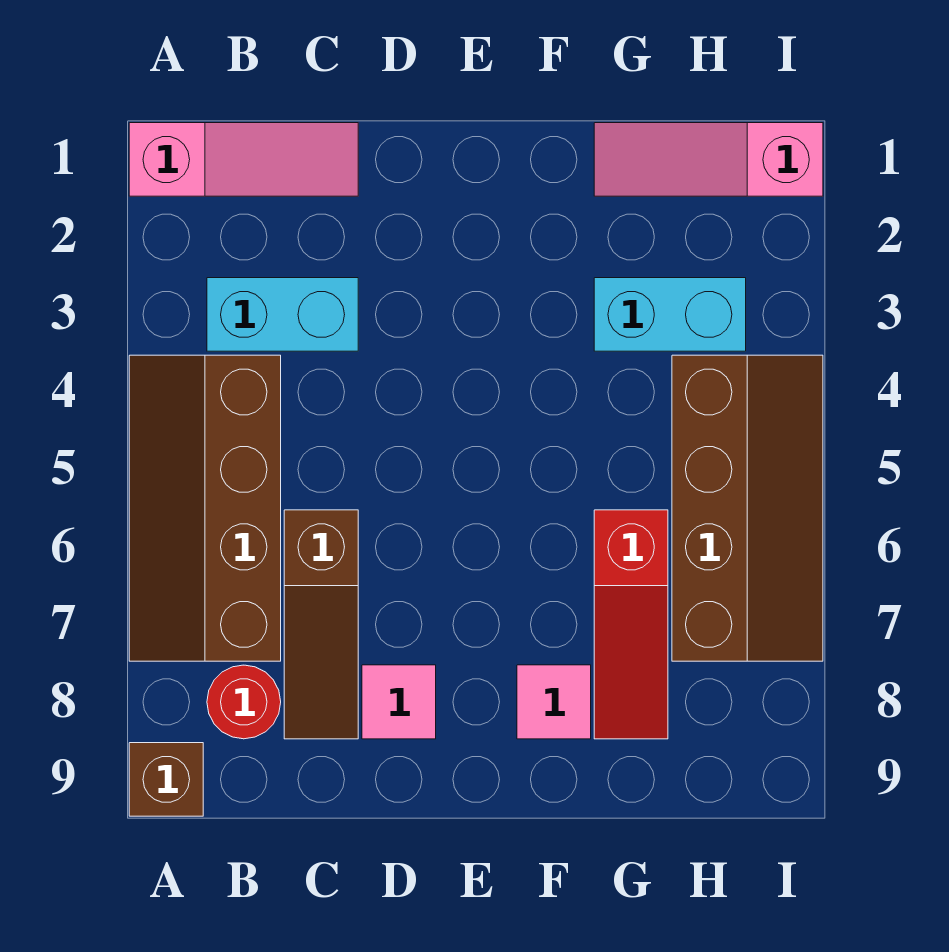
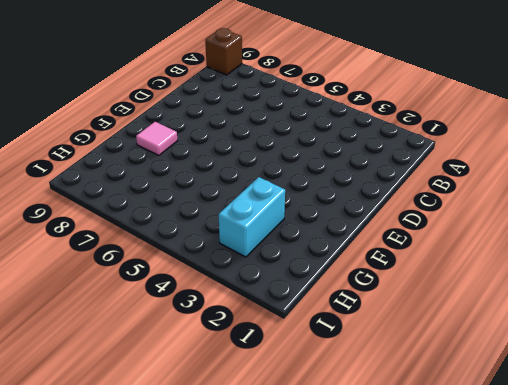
none -> pink slope A1:C1 level 1 top A
none -> brown slope A4:B7 level 1 top B
none -> cyan brick B3:C3 level 1

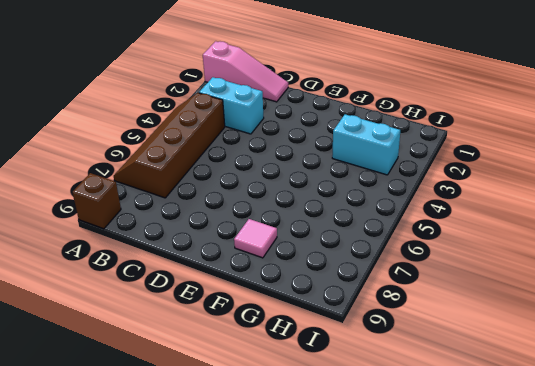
none -> red round brick B8 level 1
none -> brown slope C6:C8 level 1 top 6
none -> pink tile D8 level 1

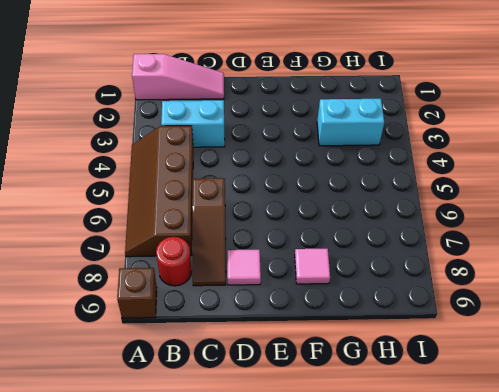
none -> pink slope G1:I1 level 1 top I
none -> red slope G6:G8 level 1 top 6
none -> brown slope H4:I7 level 1 top H

